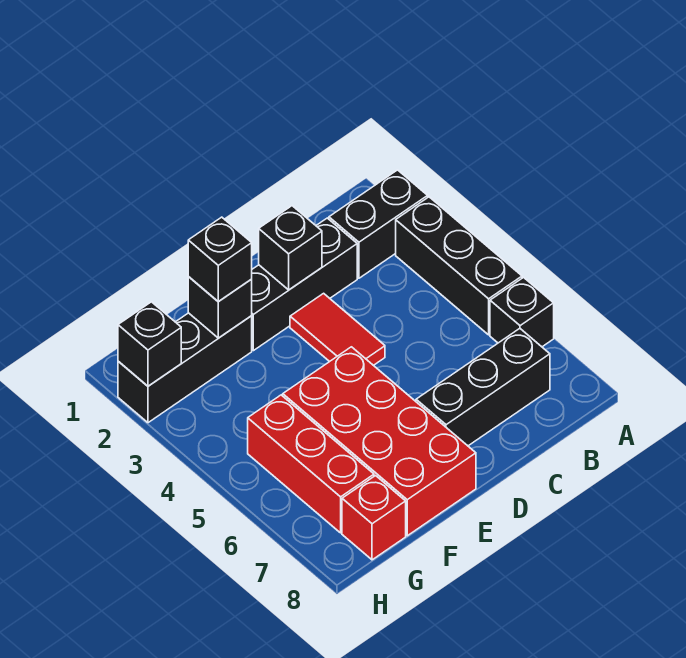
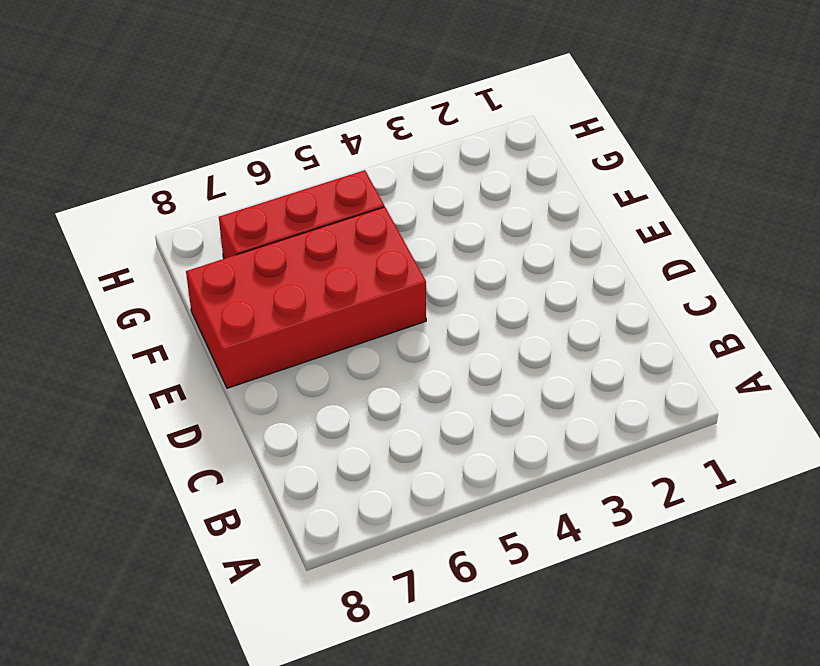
none -> black brick A2:B2 level 1
none -> black brick A3:A5 level 1
none -> black brick A6 level 1

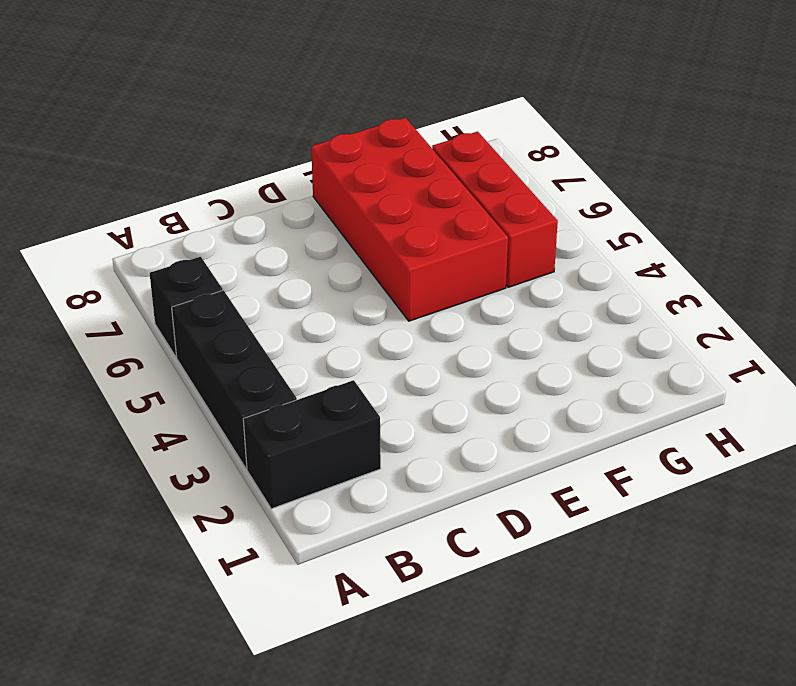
none -> black brick B7:D7 level 1
none -> black brick C2:E2 level 1
none -> red tile D3:D4 level 1

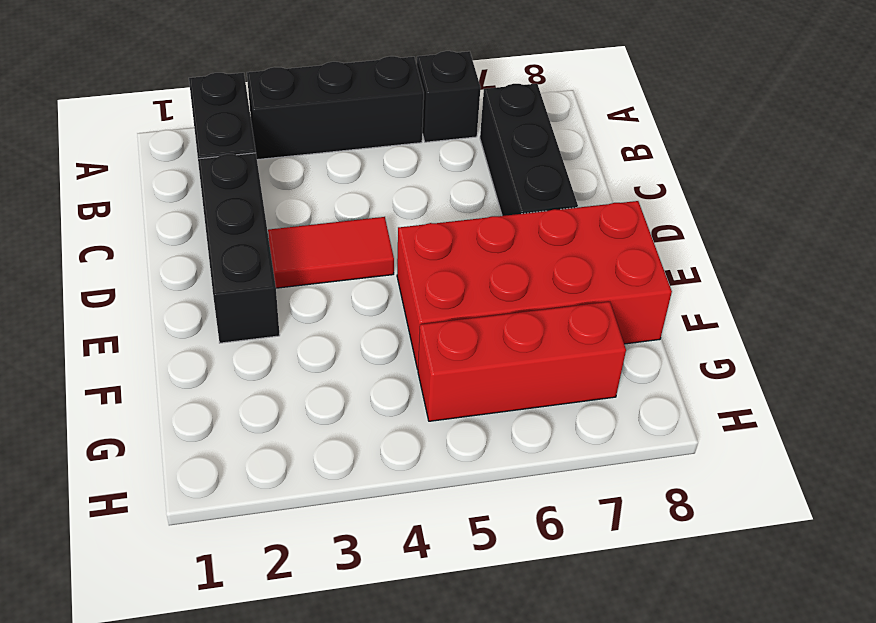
none -> black brick F2:H2 level 1
none -> red brick G8 level 1
none -> black brick D2 level 2

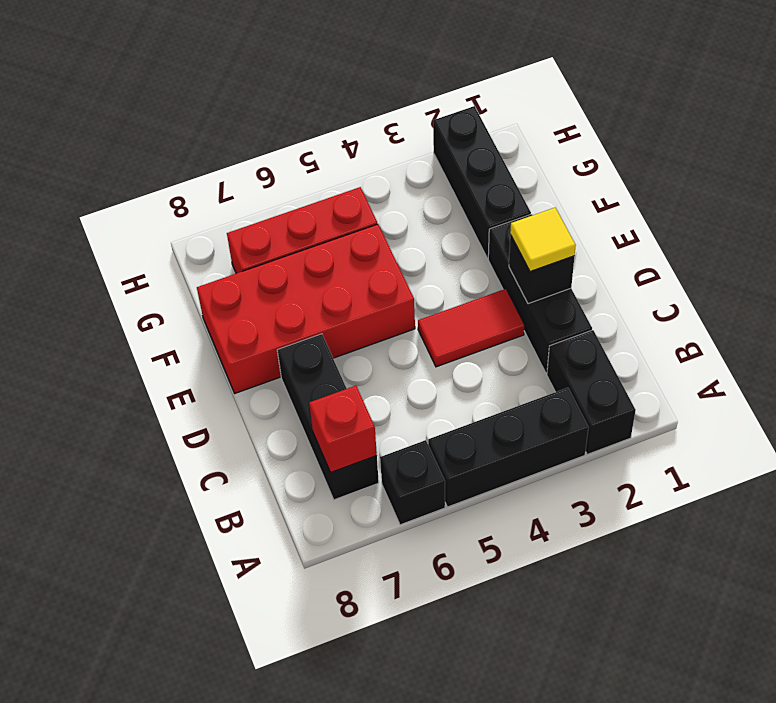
red brick B7 level 2 -> red brick G8 level 1
yellow tile D2 level 3 -> none
none -> black brick F2 level 2
none -> black brick H2 level 2
none -> black brick F2 level 3

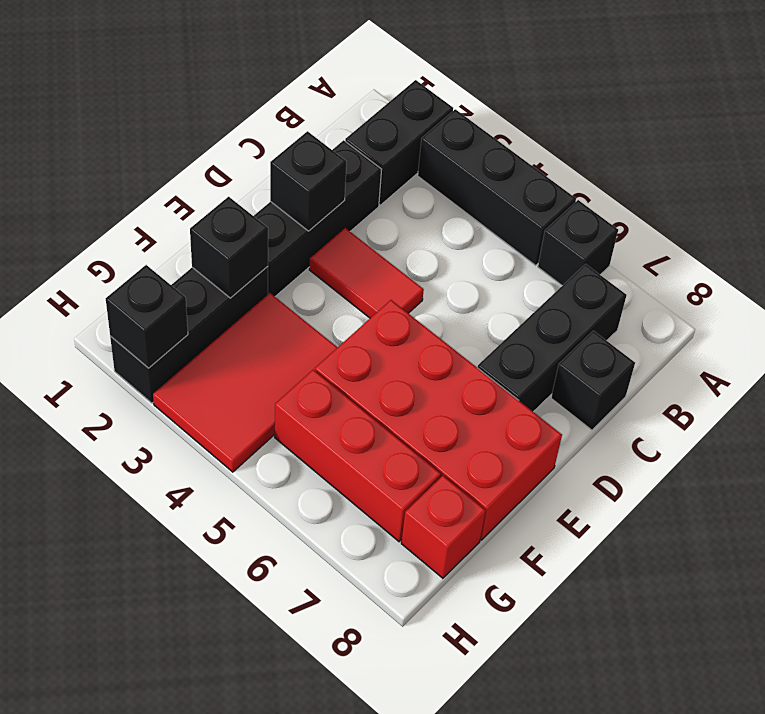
black brick C8 level 1 -> black brick F2 level 3
red tile F3:H4 level 1 -> none

